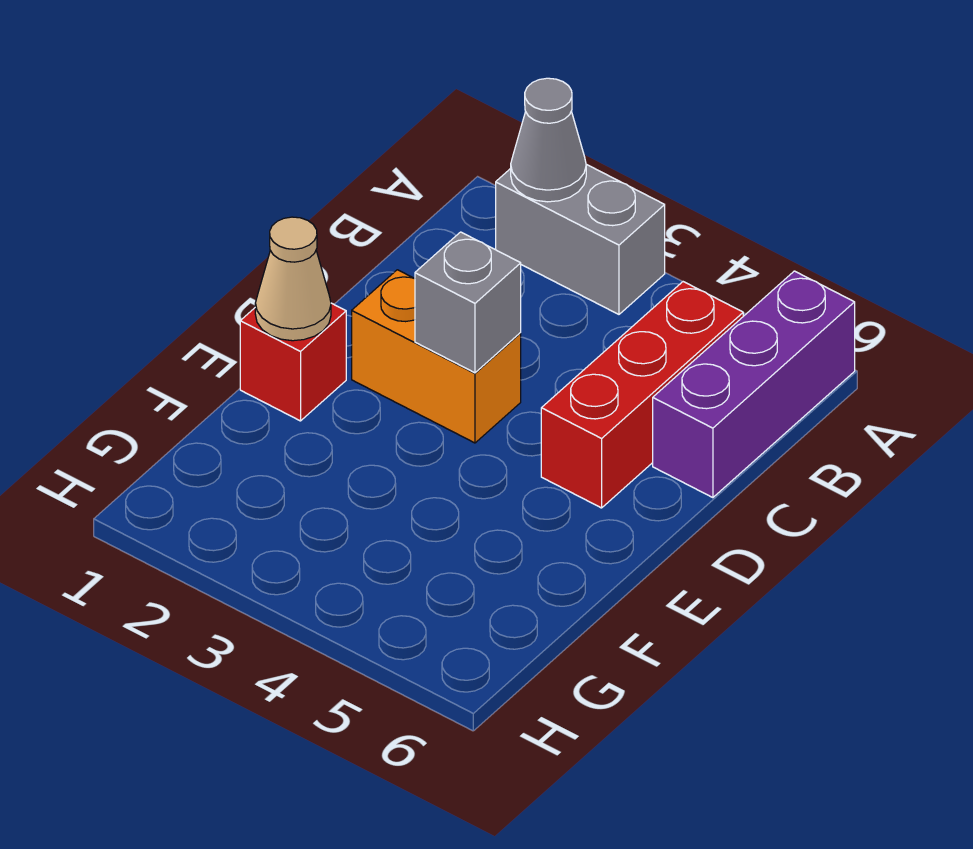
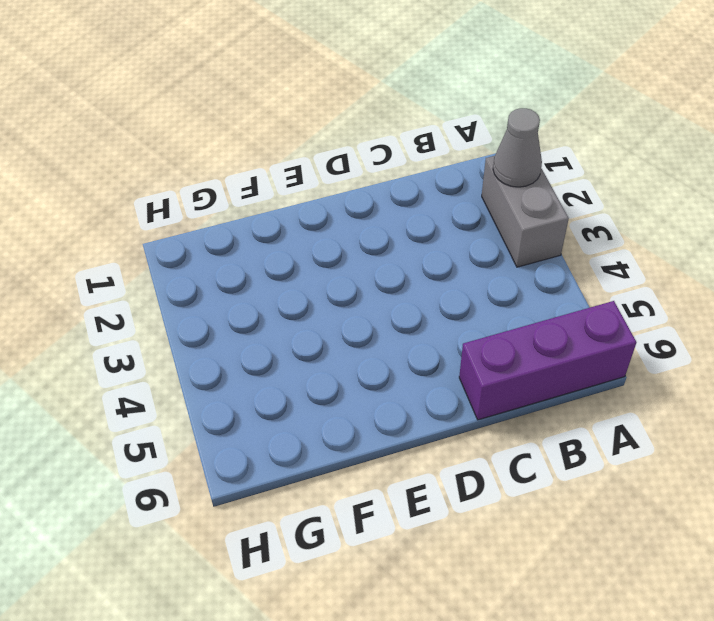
none -> red brick B5:D5 level 1
none -> orange brick D2:D3 level 1

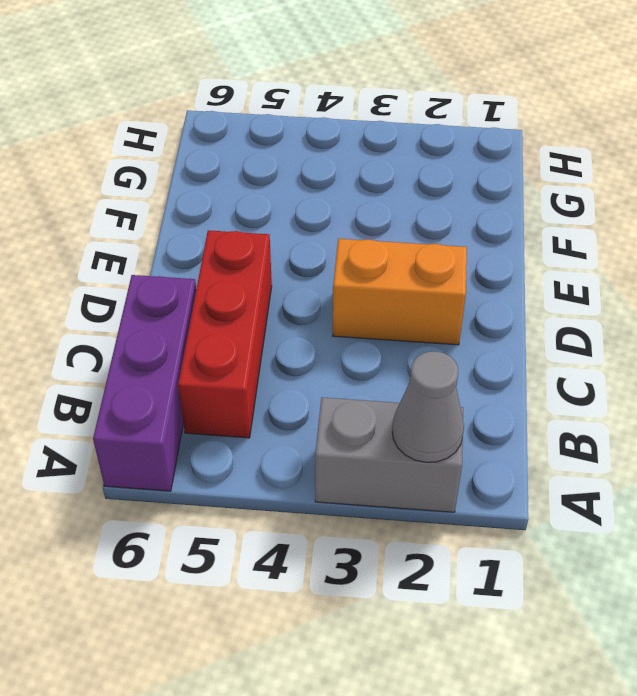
none -> red brick E1 level 1
none -> grey brick D3 level 2

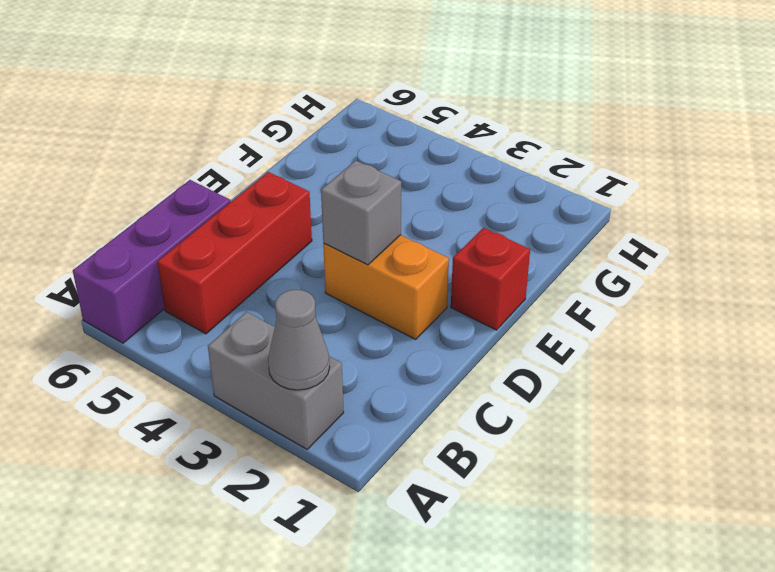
none -> tan cone E1 level 2

